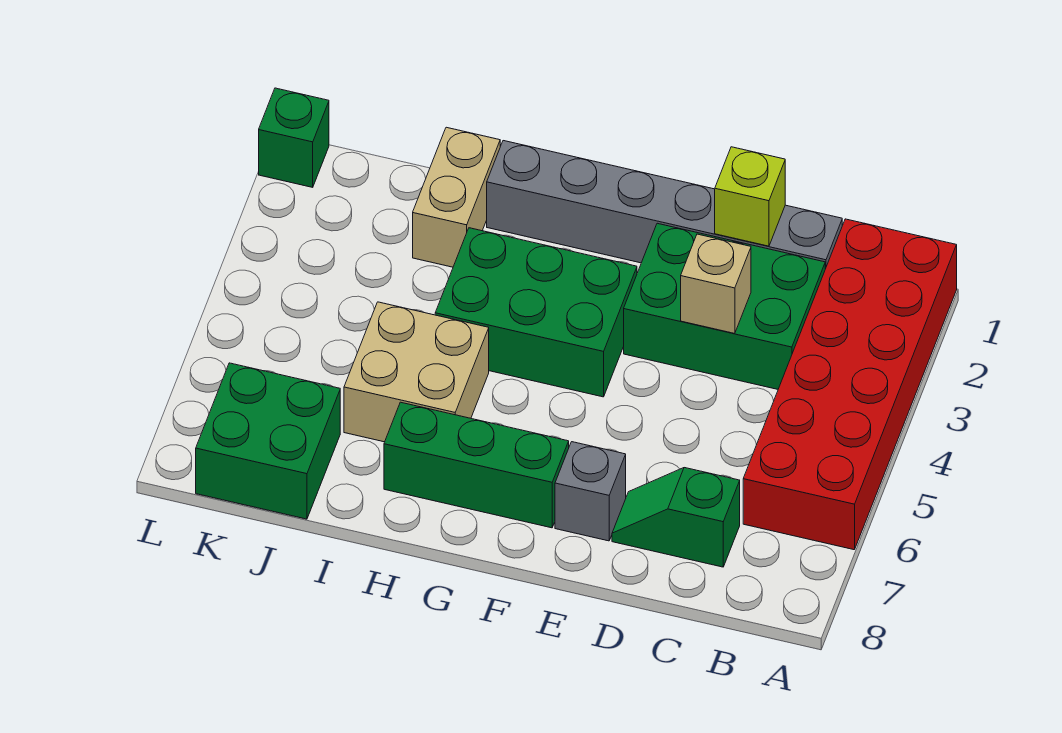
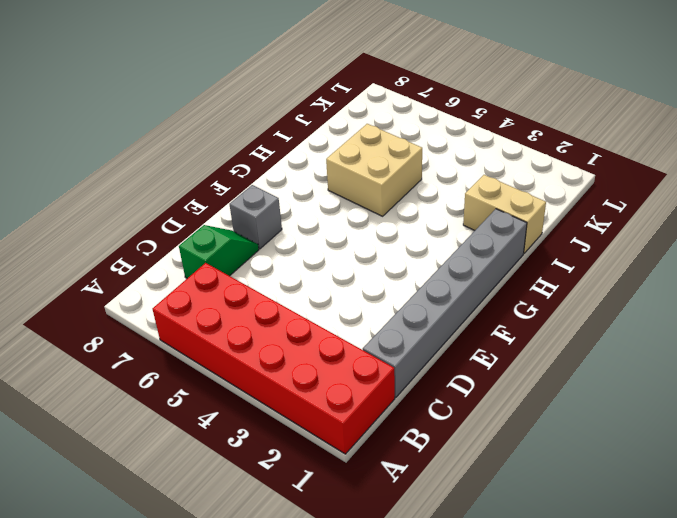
none -> green brick C2:E3 level 1
none -> green brick F3:H4 level 1
none -> green brick F7:H7 level 1

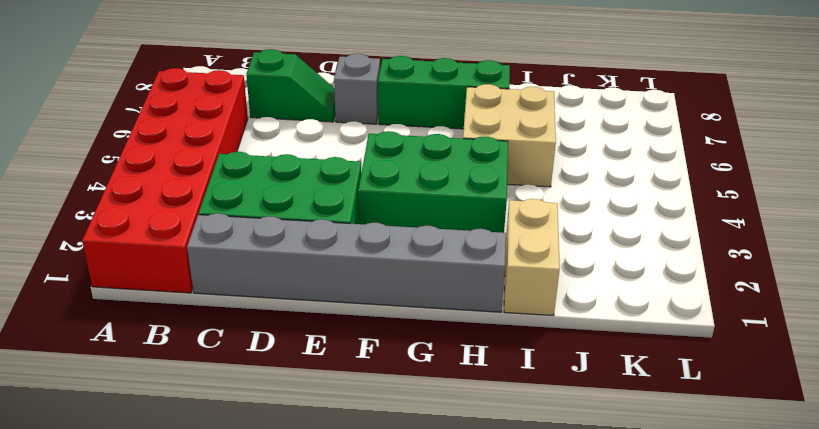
none -> green brick J7:K8 level 1
none -> green brick L1 level 1
none -> lime brick D1 level 2

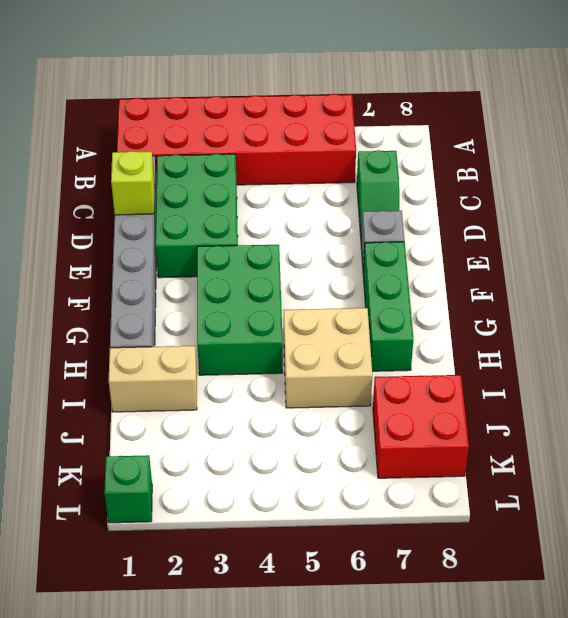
red brick J7:K8 level 1 -> green brick J7:K8 level 1
none -> tan brick D3 level 2

